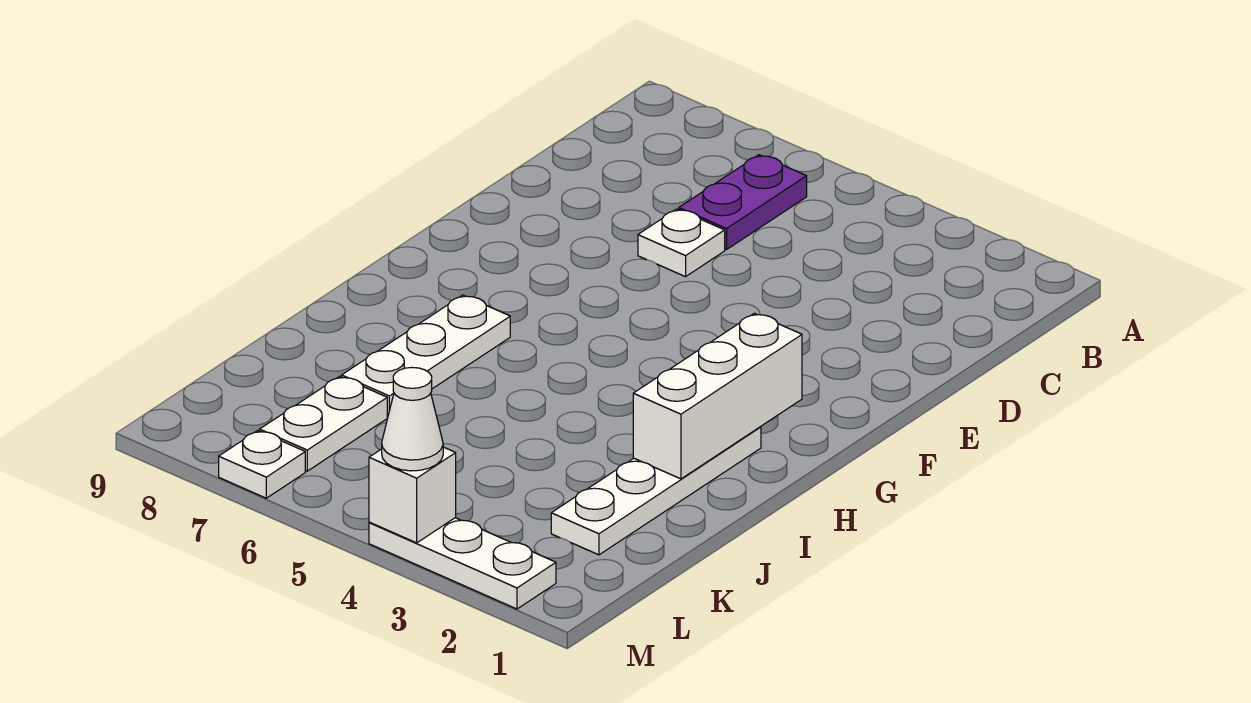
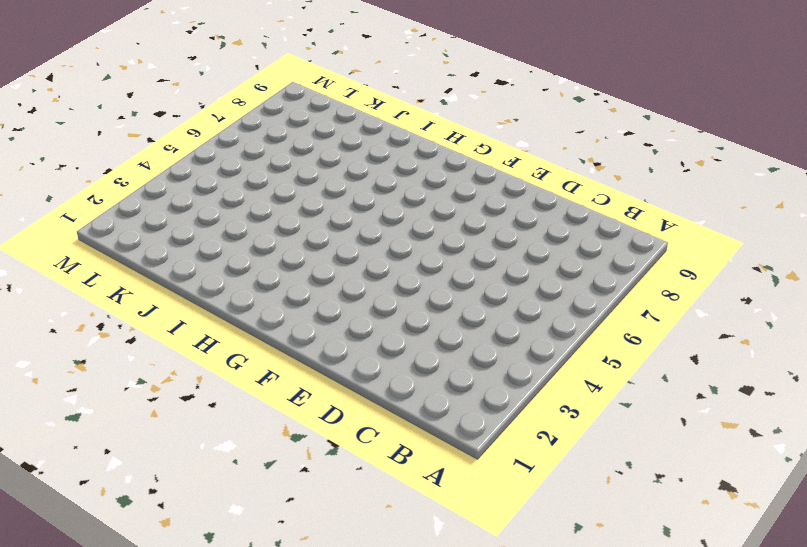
none -> purple plate B6:C6 level 1
none -> white plate D6 level 1

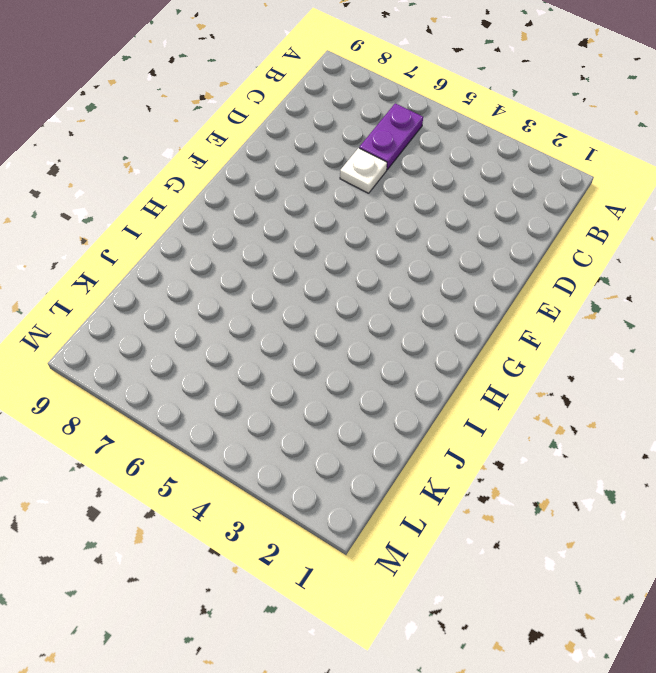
none -> white plate H2:K2 level 1
none -> white plate H7:J7 level 1

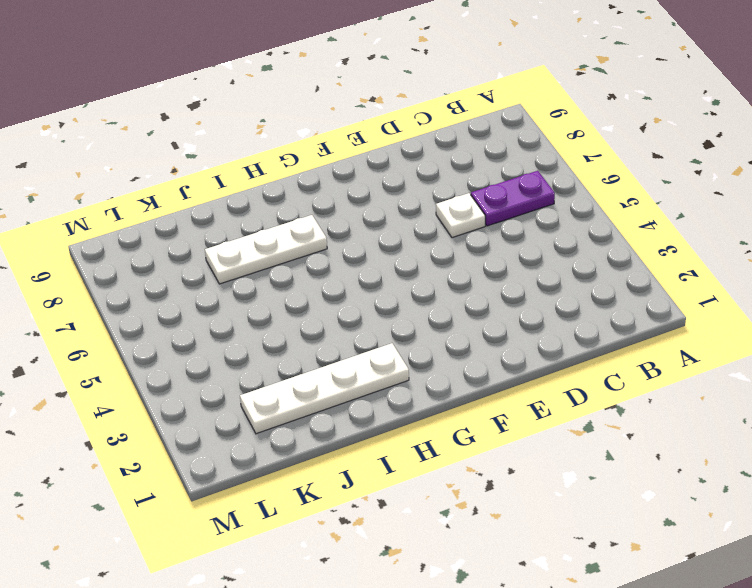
none -> white plate K7:L7 level 1
none -> white plate M2:M4 level 1

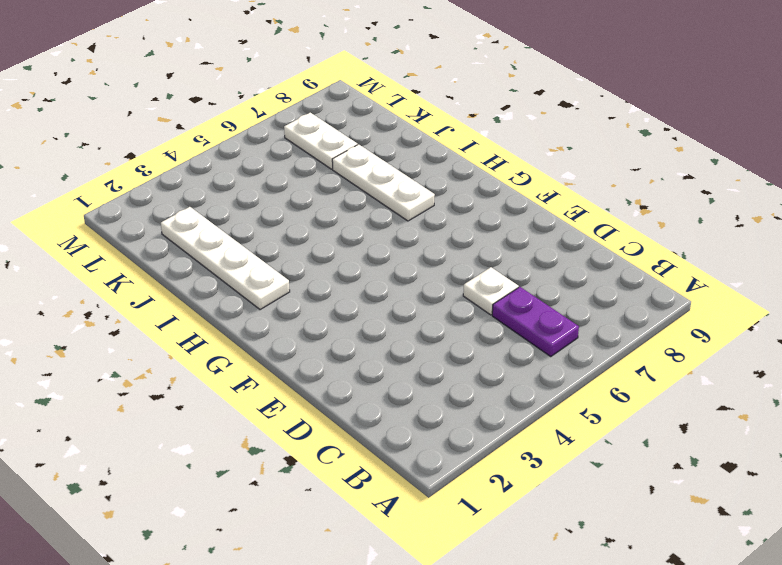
none -> white plate M2:M4 level 1
none -> white plate M7 level 1

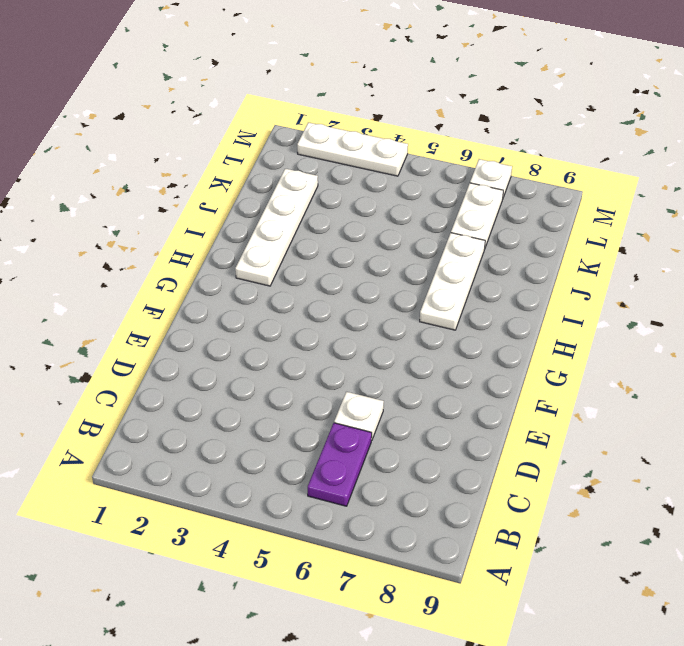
none -> white brick G2:I2 level 2
none -> white brick M4 level 2

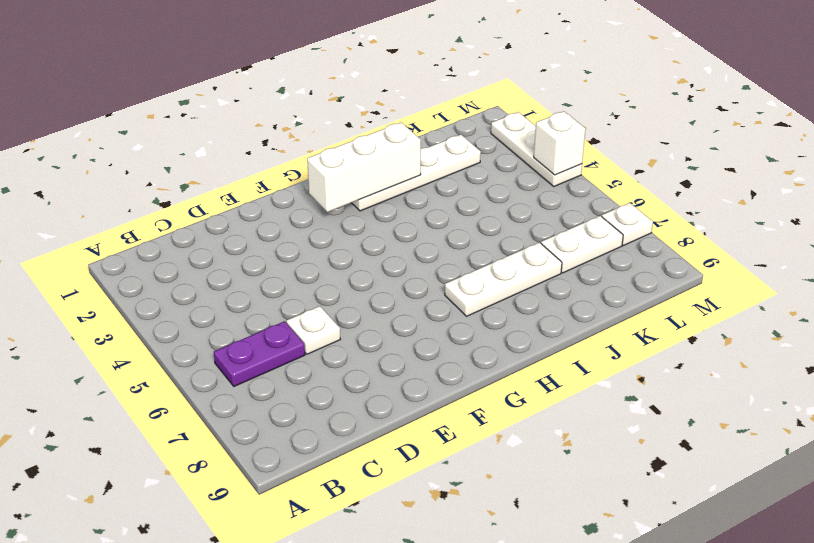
none -> white cone M4 level 3

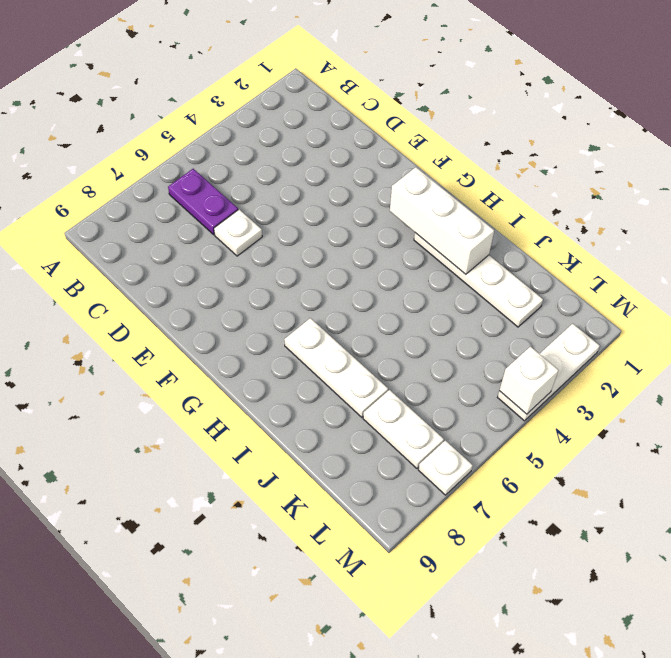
none -> white cone M4 level 3

